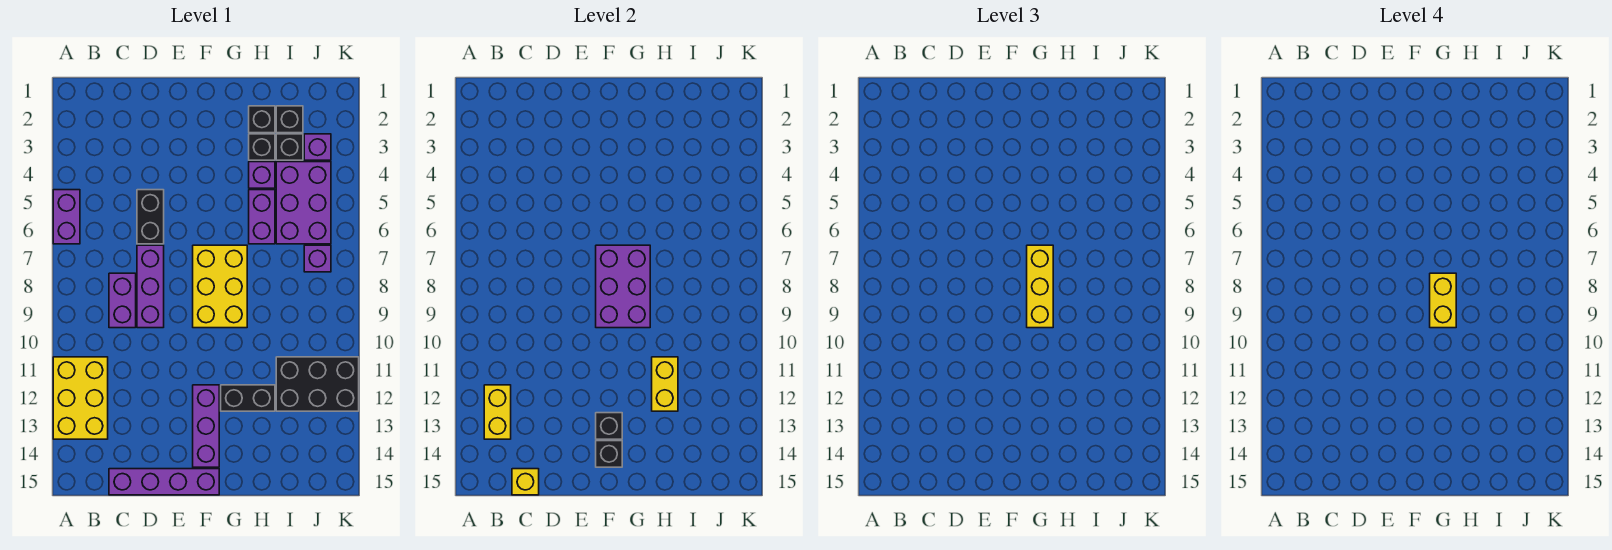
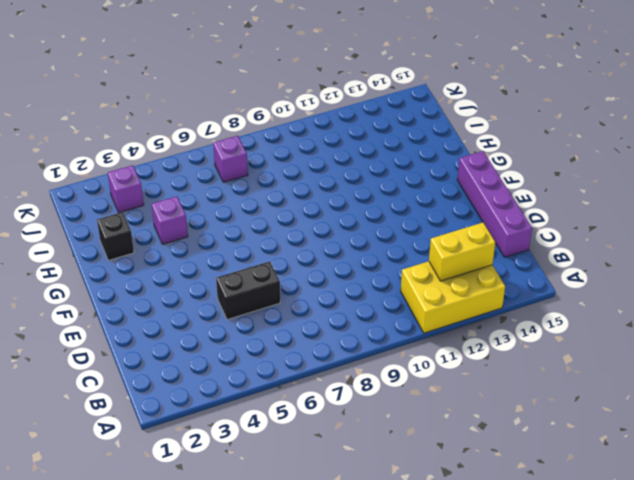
none -> purple brick A5:A6 level 1
none -> purple brick C8:C9 level 1
none -> purple brick D7:D9 level 1

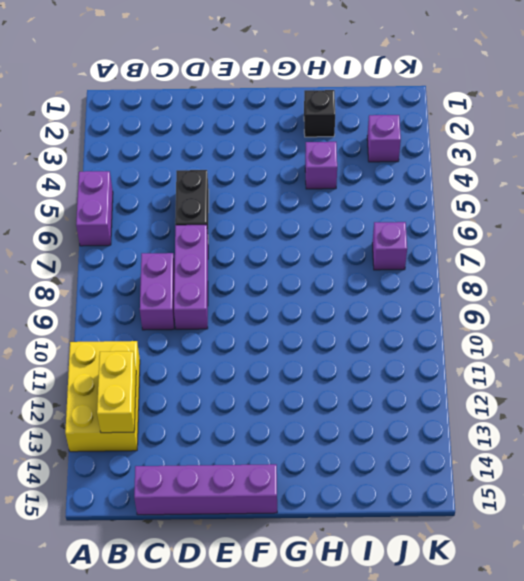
none -> yellow brick F7:G9 level 1
none -> purple brick F12:F14 level 1
none -> black brick G12:H12 level 1

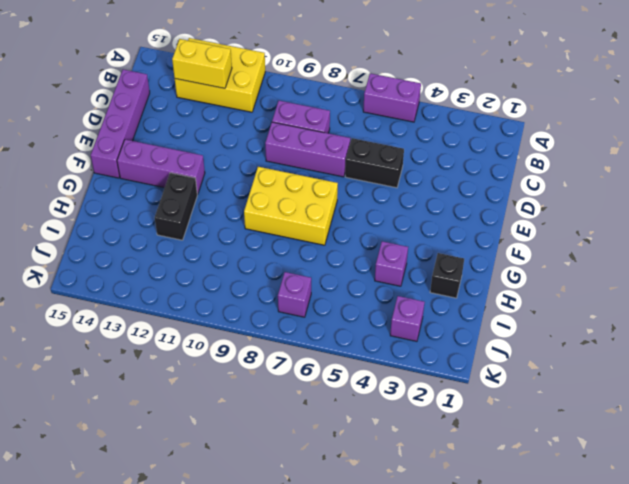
none -> black brick H3 level 1
none -> purple brick H5:H6 level 1
none -> black brick I2 level 1

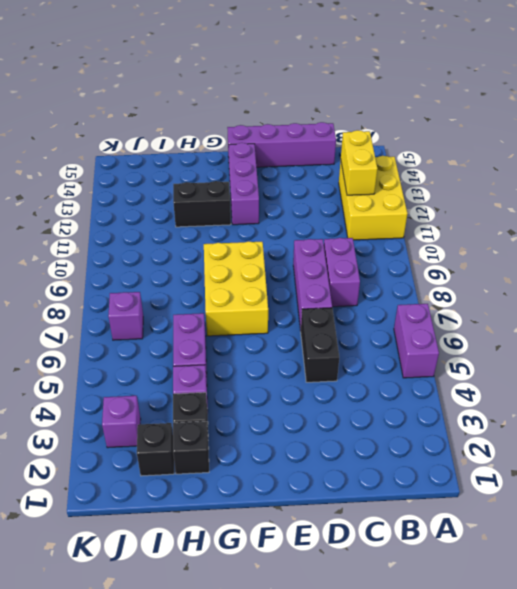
none -> black brick I3 level 1
none -> purple brick I4:J6 level 1
none -> black brick I11:K12 level 1

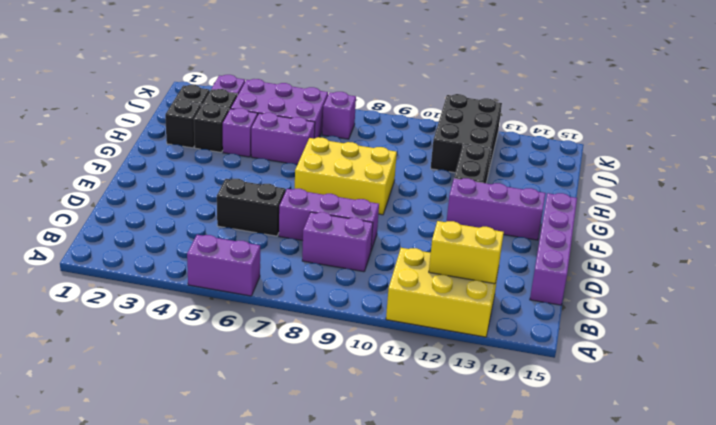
none -> yellow brick C15 level 2
none -> purple brick F7:G9 level 2
none -> black brick F13 level 2

